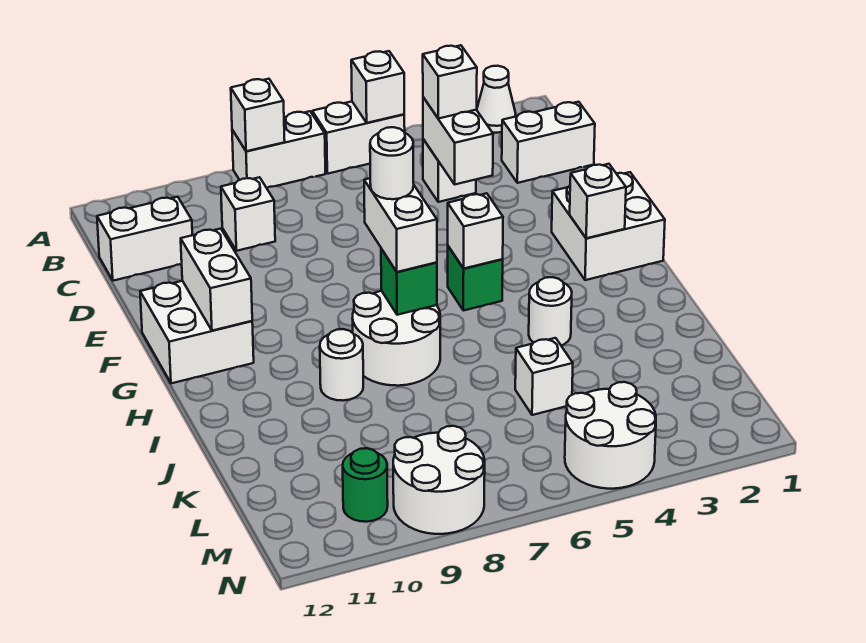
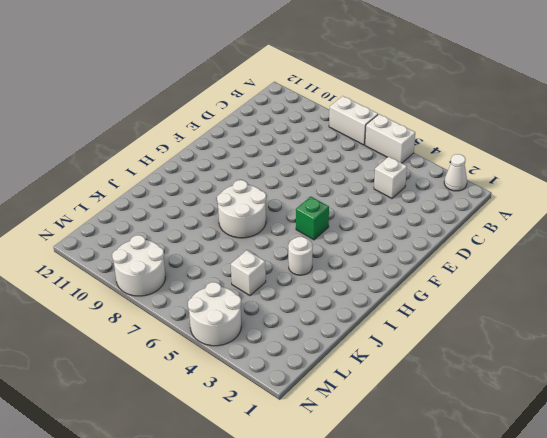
none -> white brick C1:C2 level 1
none -> white brick C9 level 1
none -> white brick C11:C12 level 1

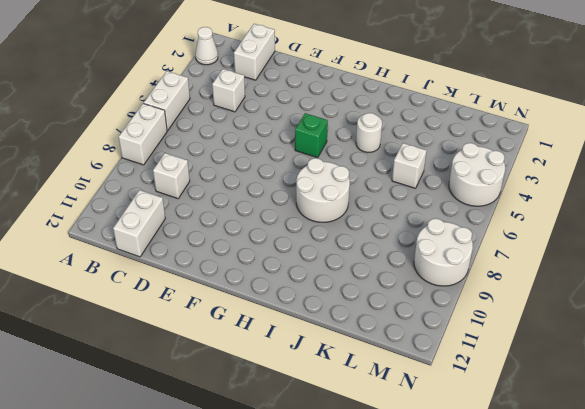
none -> white brick F1:G2 level 1
none -> white brick F11:G12 level 1
none -> white round brick I9 level 1

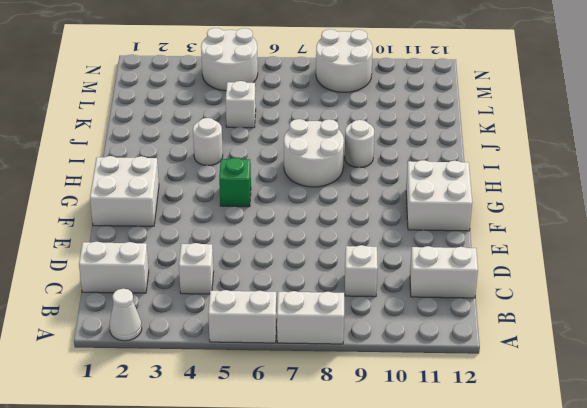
none -> green round brick M10 level 1
none -> white brick A5 level 2
none -> white brick A8 level 2

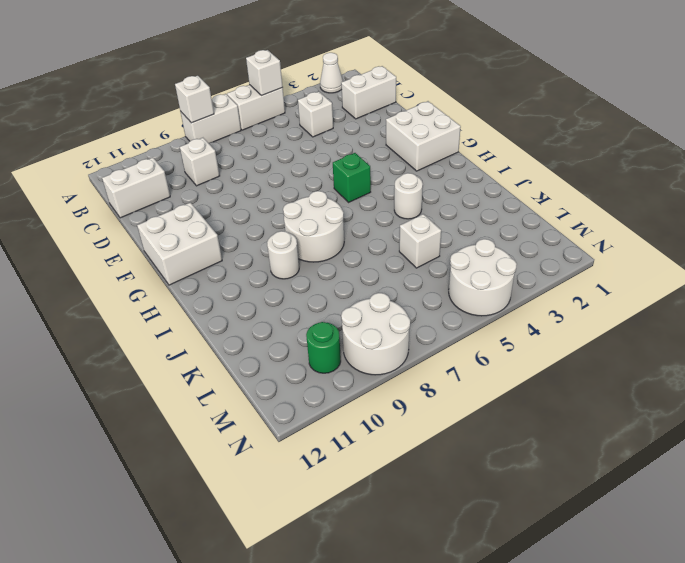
none -> white brick C4:D4 level 2
none -> white brick F11:G11 level 2
none -> white brick G2 level 2

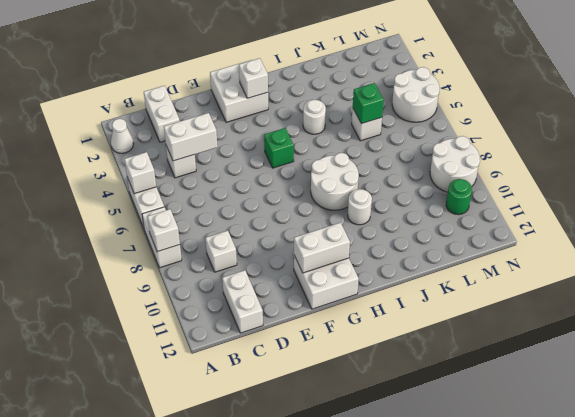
green brick K5 level 2 -> green brick H7 level 2
none -> white brick G5 level 2
none -> white brick C4 level 3
none -> white brick G7:H7 level 3

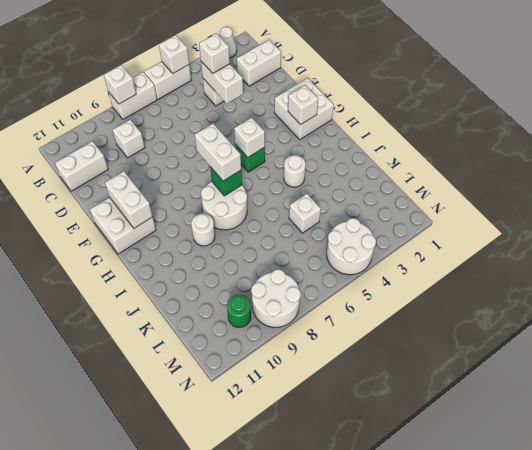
none -> white round brick G7 level 4

